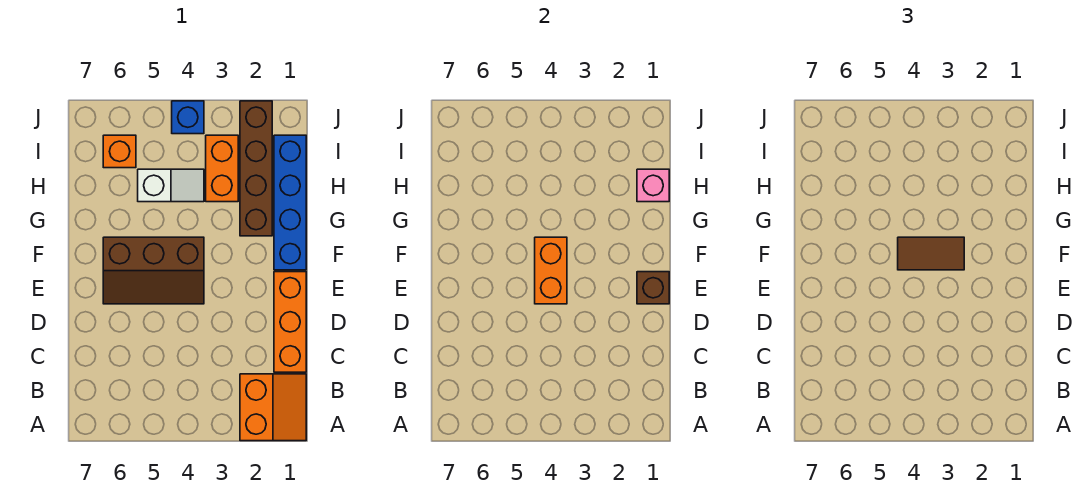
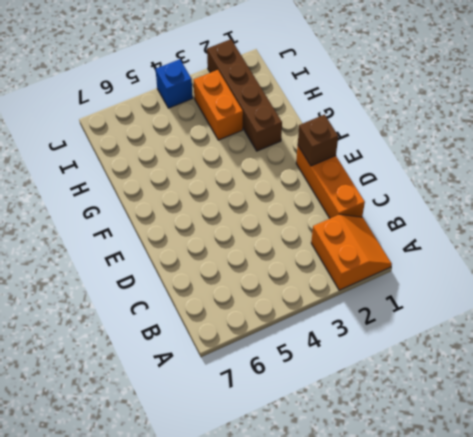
none -> brown slope E4:F6 level 1 top F
none -> blue brick F1:I1 level 1
none -> white slope H4:H5 level 1 top 5

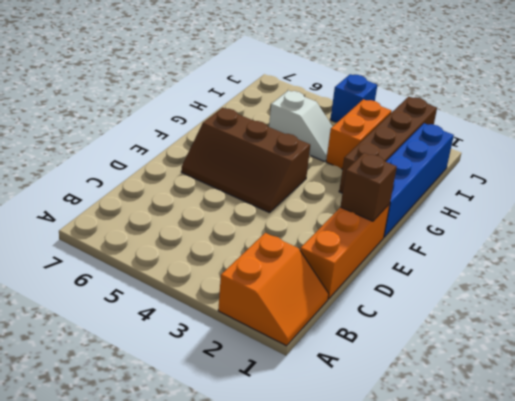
none -> orange brick I6 level 1
none -> orange brick E4:F4 level 2
none -> pink brick H1 level 2

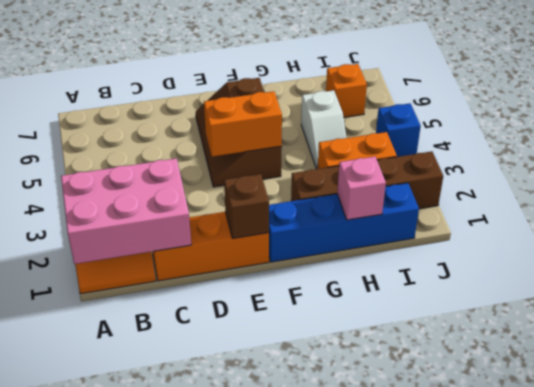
pink brick A1:C2 level 2 -> none
none -> brown tile F3:F4 level 3

